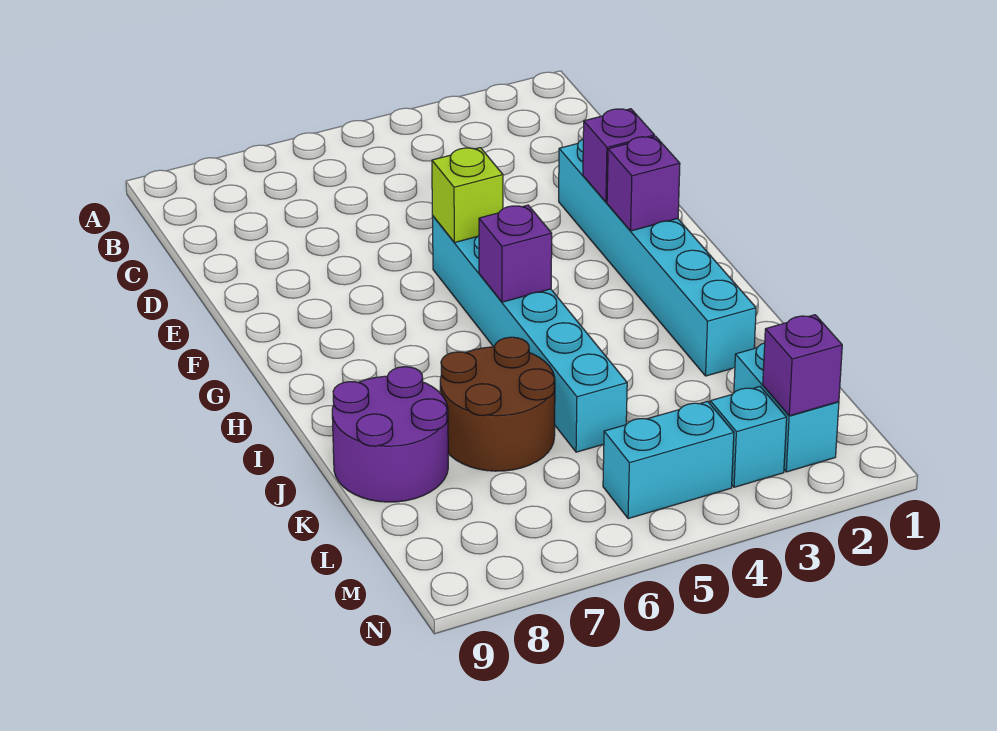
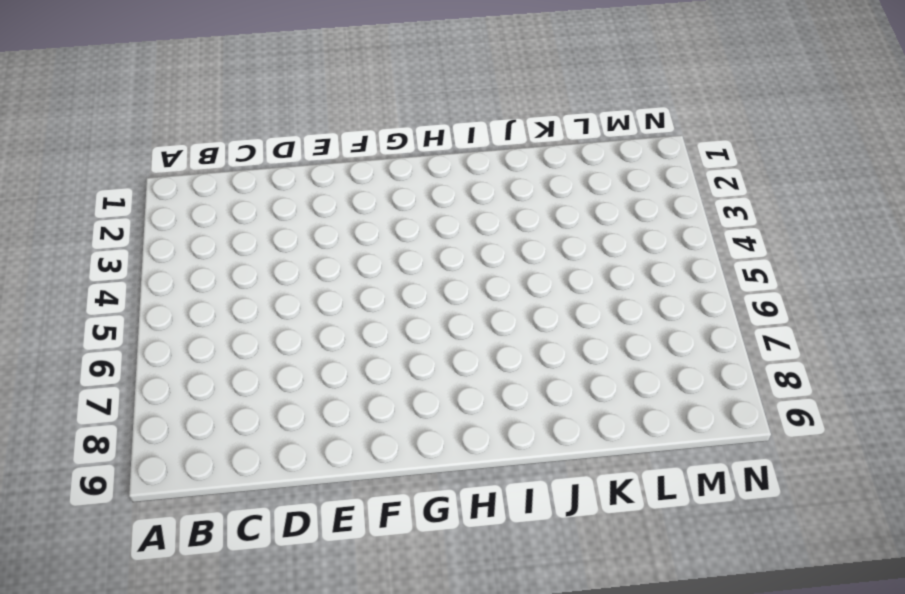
none -> cyan brick E2:J2 level 1
none -> cyan brick F5:K5 level 1
none -> brown round brick J6:K7 level 1

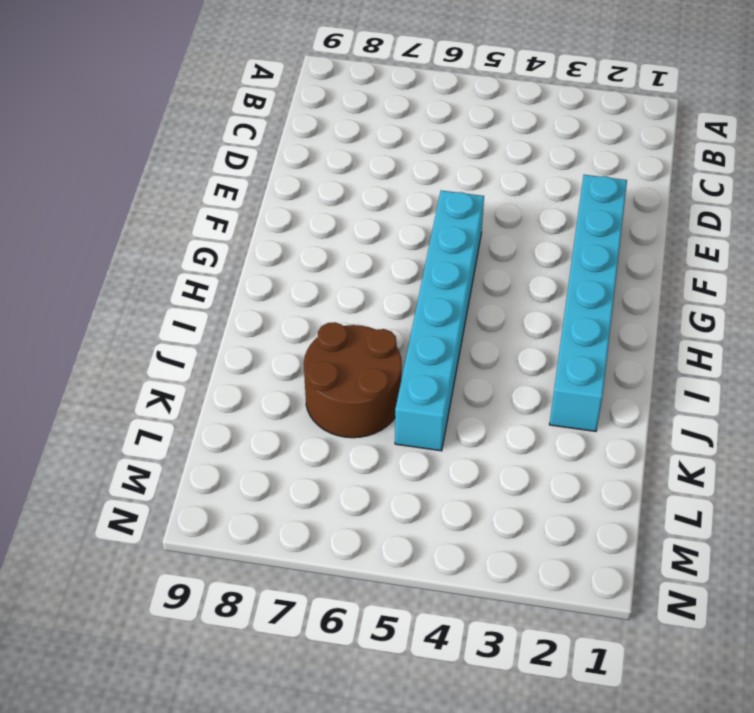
none -> purple round brick J8:K9 level 1
none -> cyan brick L2:M2 level 1
none -> cyan brick M3 level 1

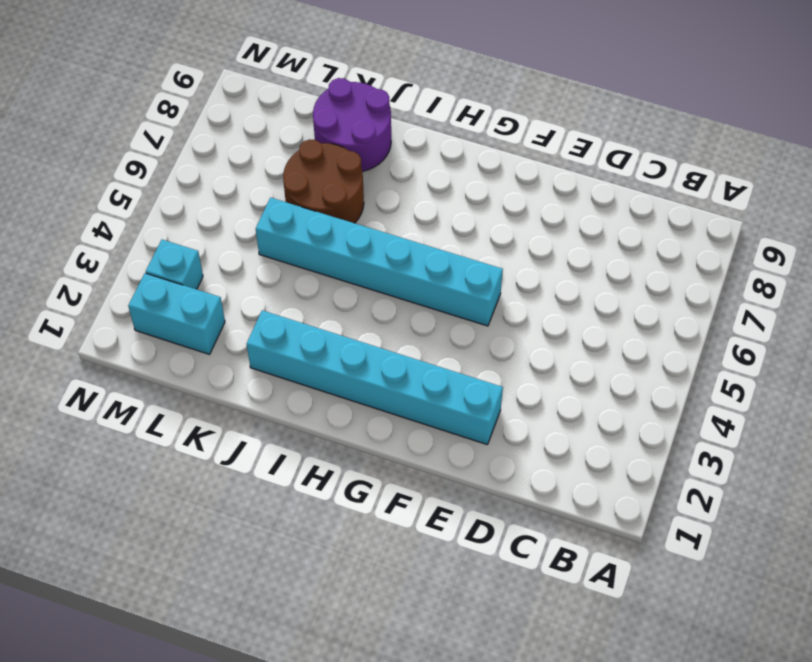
none -> cyan brick M4:M5 level 1
none -> purple brick F2 level 2
none -> lime brick F5 level 2

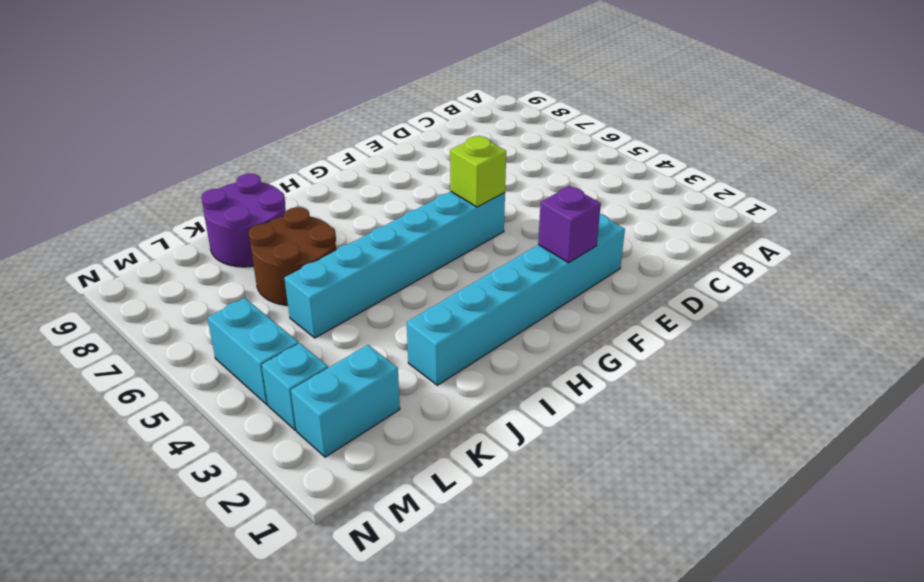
none -> purple brick G2 level 2
none -> purple brick H5 level 2
none -> purple brick M2 level 2

